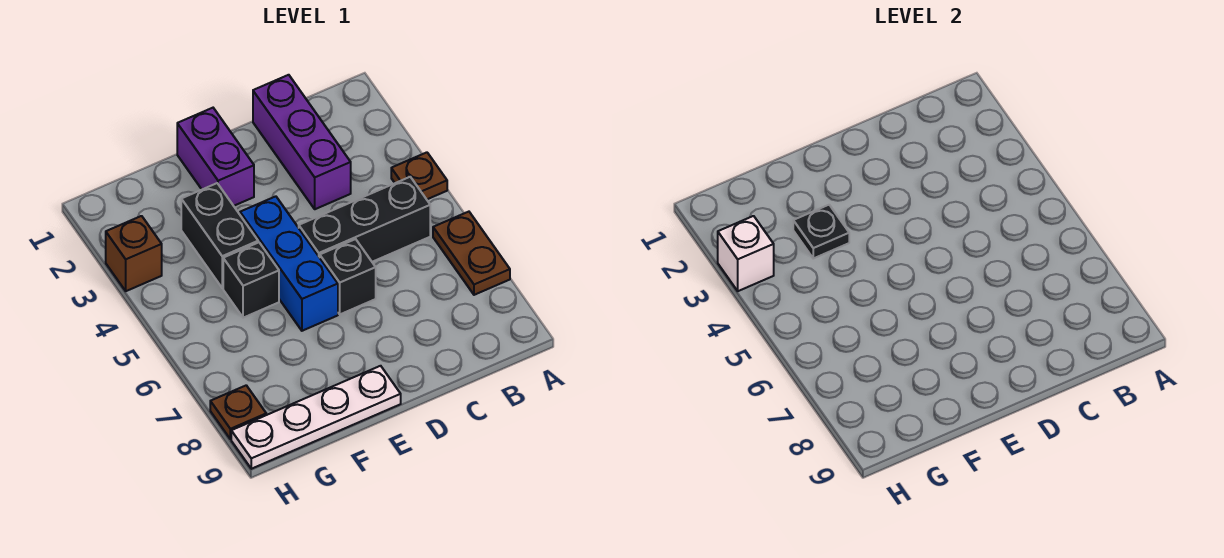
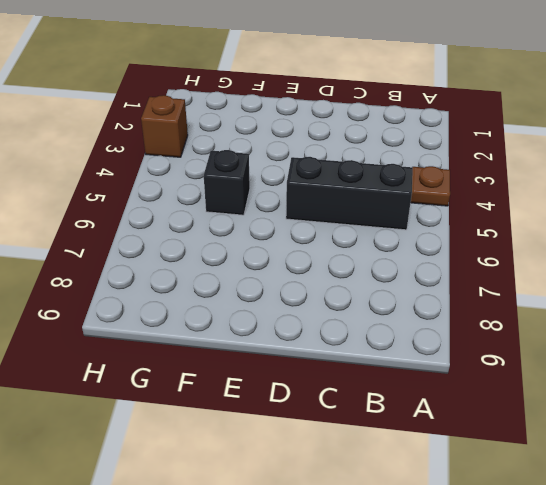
none -> brown plate A6:A7 level 1
none -> purple brick C1:C3 level 1
none -> black brick D6 level 1

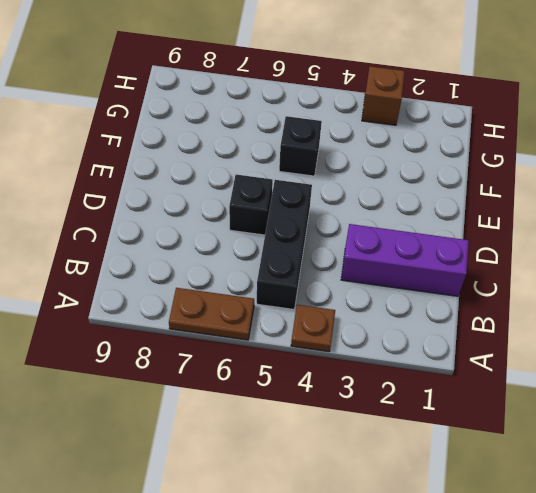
none -> purple brick E1:E2 level 1
none -> blue brick E4:E6 level 1
none -> white plate E9:H9 level 1

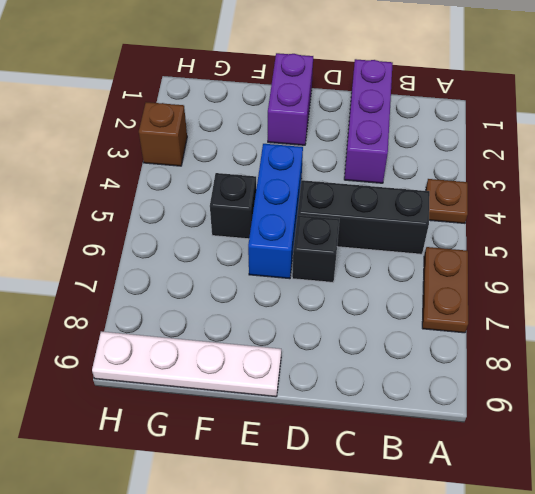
none -> black brick F3:F4 level 1
none -> brown plate H8 level 1
none -> black plate F3 level 2

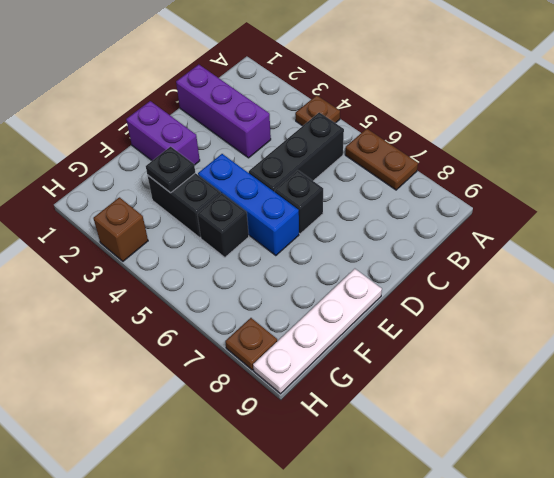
none -> white brick H3 level 2

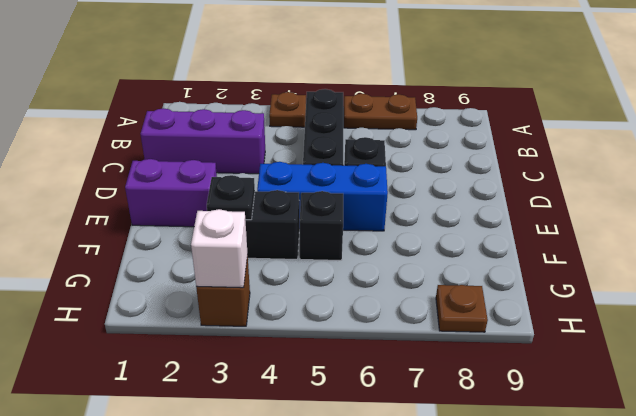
none -> white plate E9:H9 level 1

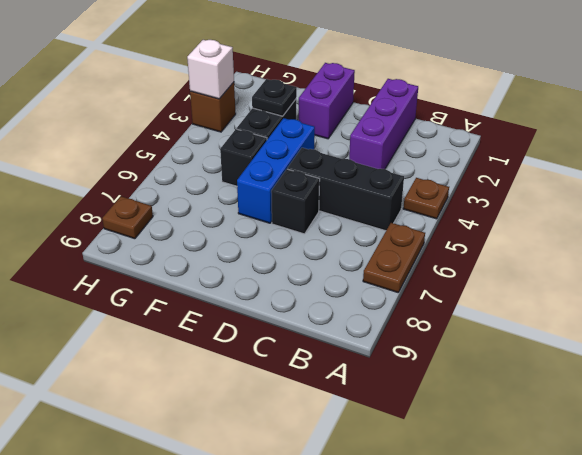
none -> white plate E9:H9 level 1

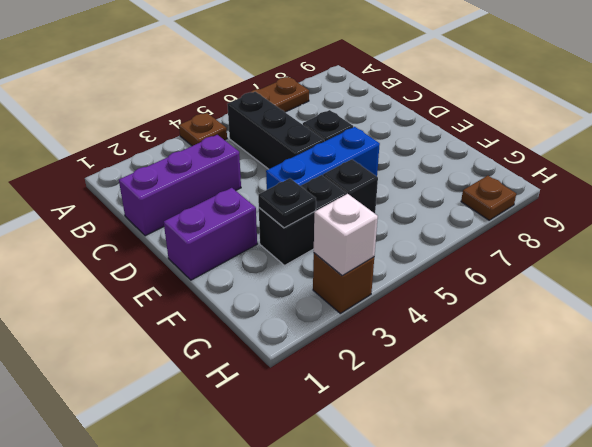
none -> white plate E9:H9 level 1

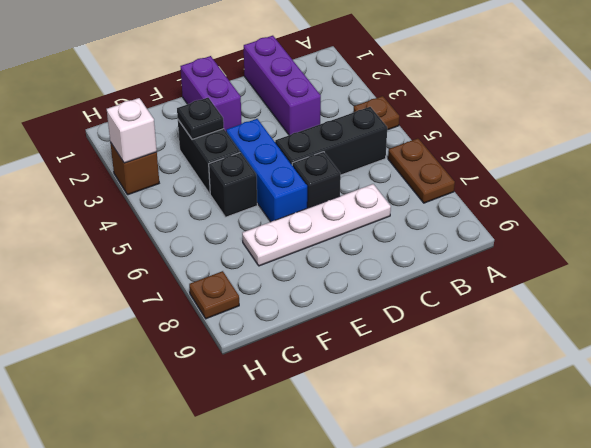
white plate C7:F7 level 1 -> white plate E9:H9 level 1

